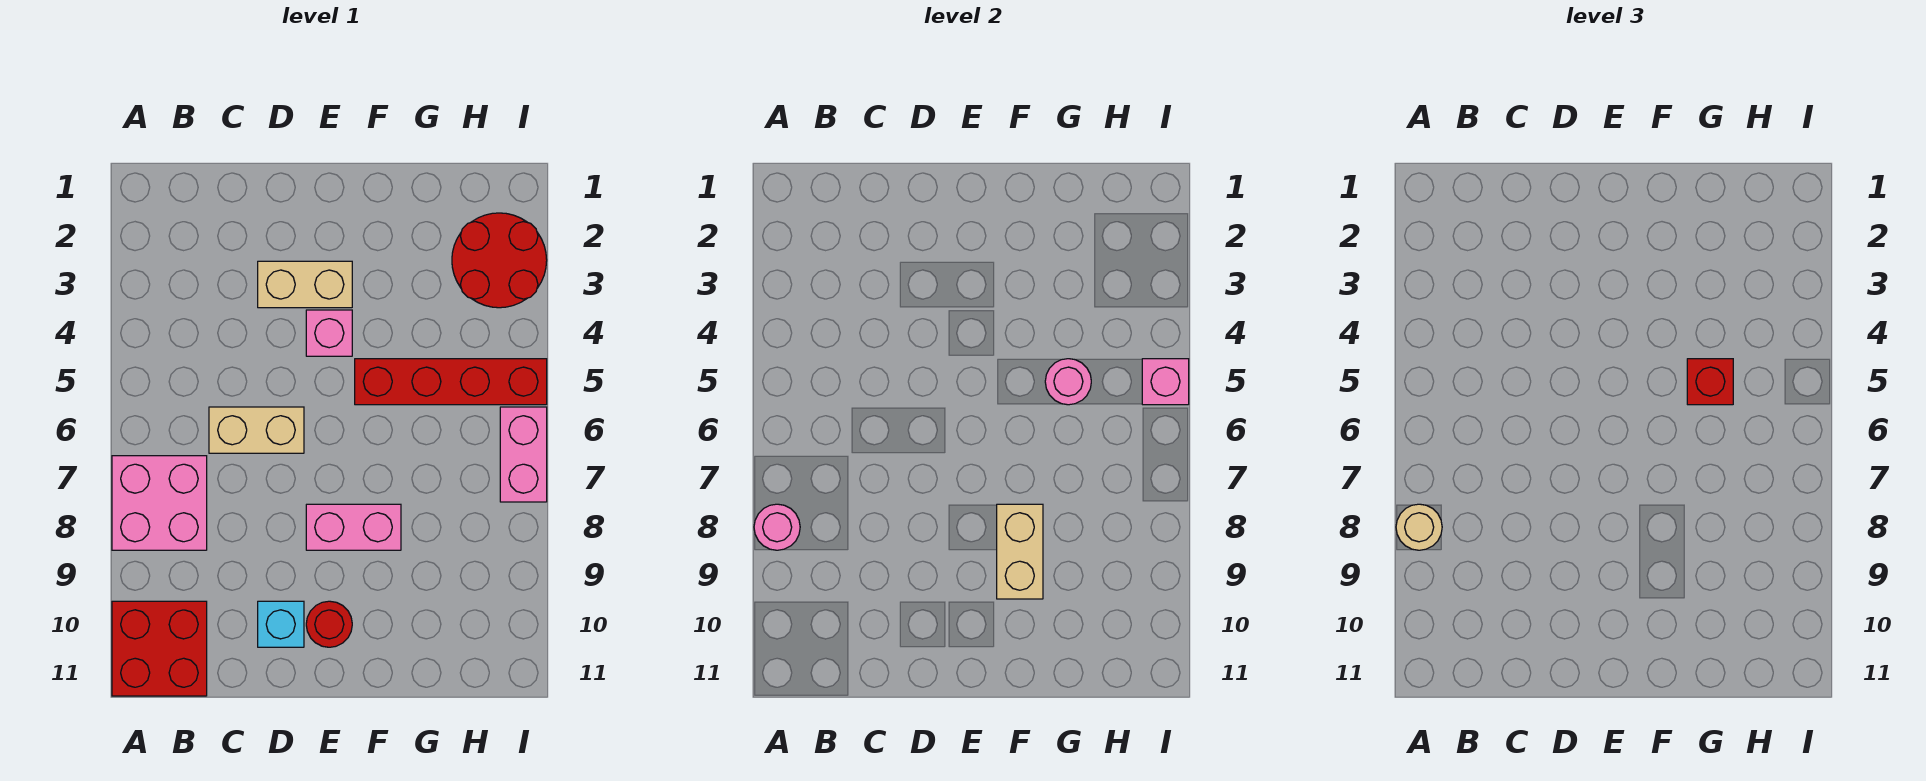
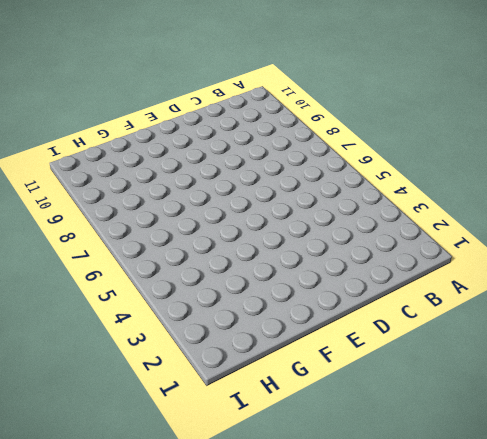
none -> pink brick A7:B8 level 1
none -> red brick A10:B11 level 1
none -> tan brick C6:D6 level 1

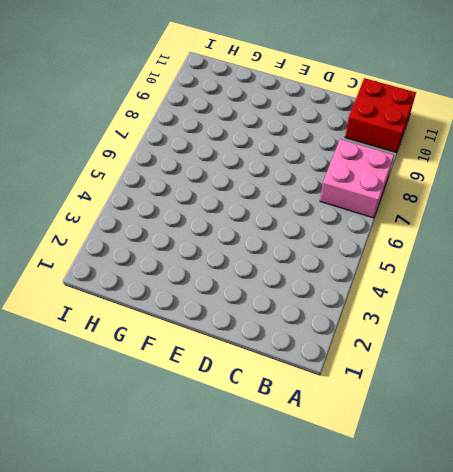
none -> tan brick C6:D6 level 1
none -> tan brick D3:E3 level 1
none -> cyan brick D10 level 1

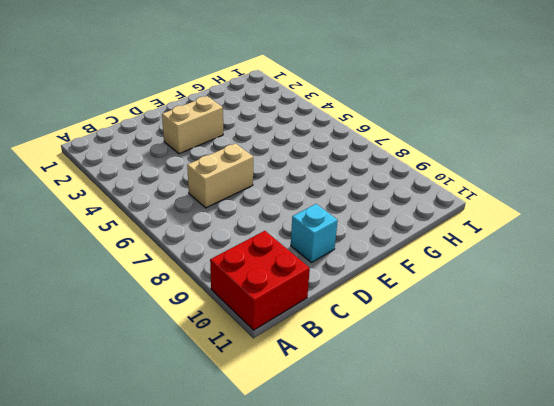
none -> pink brick A7:B8 level 1
none -> pink brick E4 level 1
none -> pink brick E8:F8 level 1

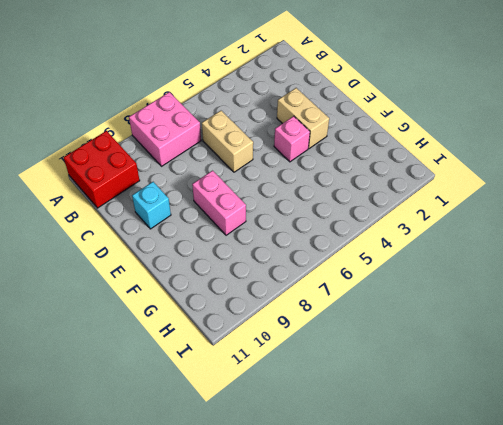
none -> red round brick E10 level 1
none -> red brick F5:I5 level 1
none -> red round brick H2:I3 level 1

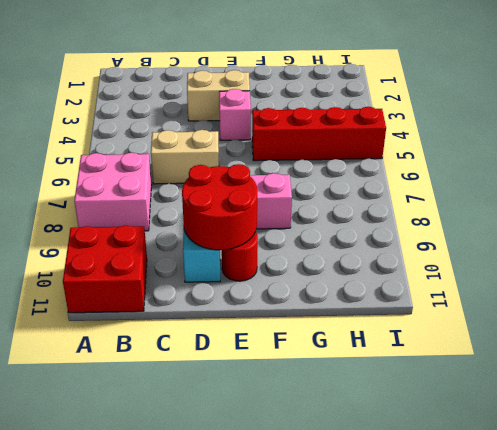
red round brick D9:E10 level 2 -> red round brick H2:I3 level 1
none -> pink brick I6:I7 level 1
none -> pink round brick A8 level 2
none -> tan brick F8:F9 level 2

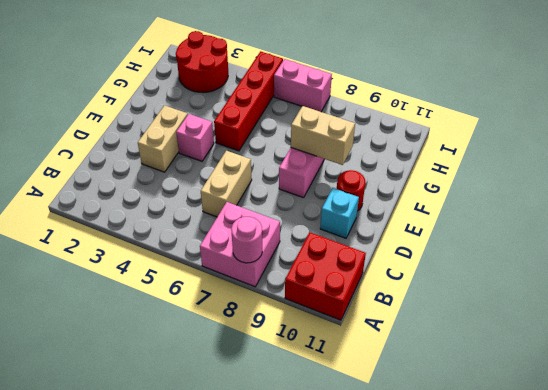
none -> pink round brick G5 level 2
none -> pink brick I5 level 2
none -> tan round brick A8 level 3

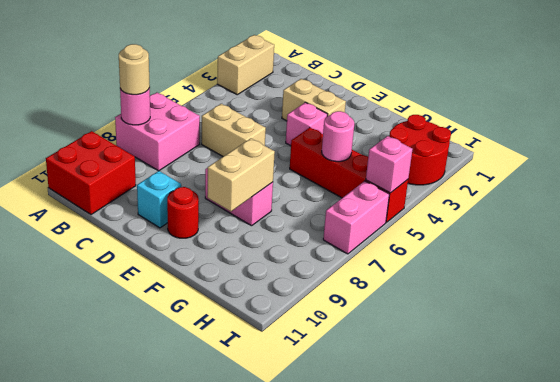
tan brick A2:A3 level 1 -> none
none -> red brick G5 level 3

